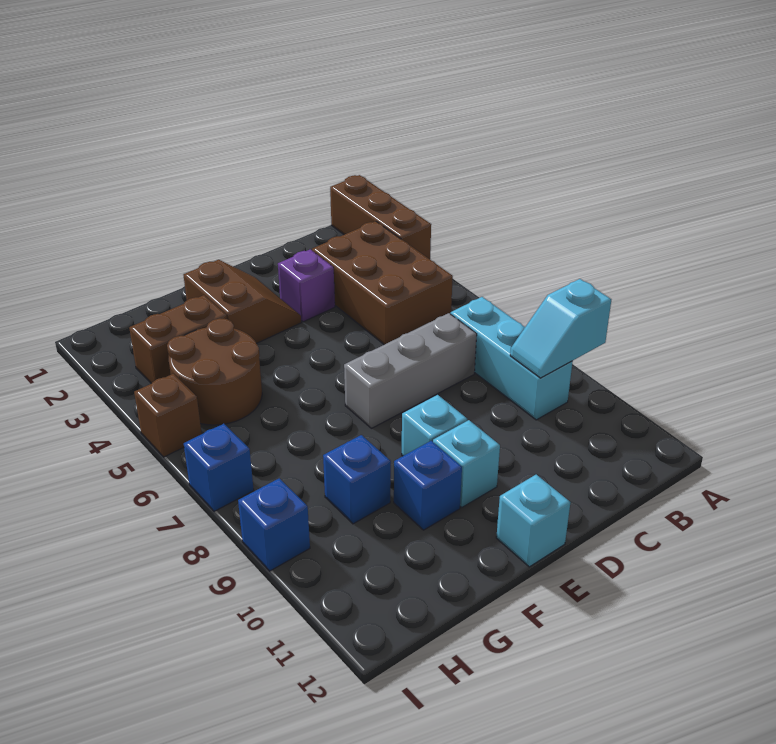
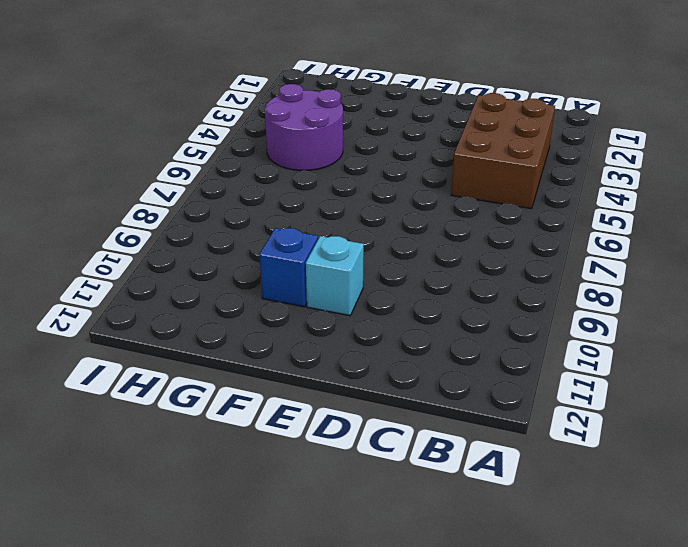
purple round brick G4:H5 level 1 -> brown round brick G4:H5 level 1
none -> brown brick A1:A3 level 1
none -> cyan brick B7:B9 level 1
none -> grey brick C7:E7 level 1

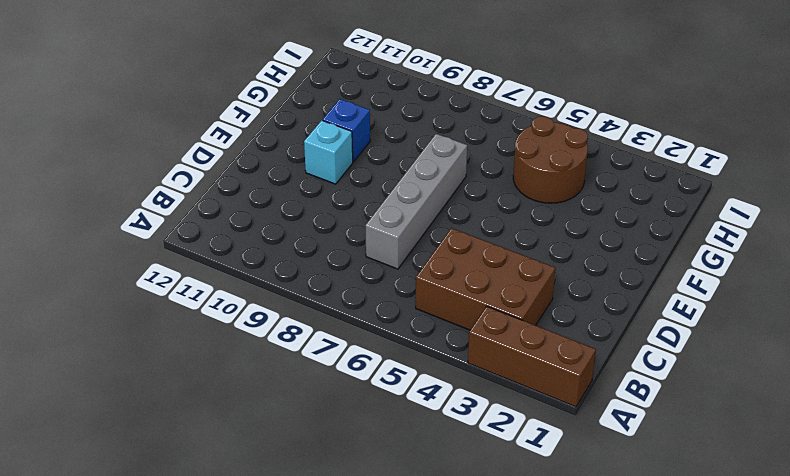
grey brick C7:F7 level 1 -> grey brick C7:E7 level 1
none -> cyan brick B7:B9 level 1
none -> purple brick D3 level 1
none -> brown slope E2:F3 level 1 top F

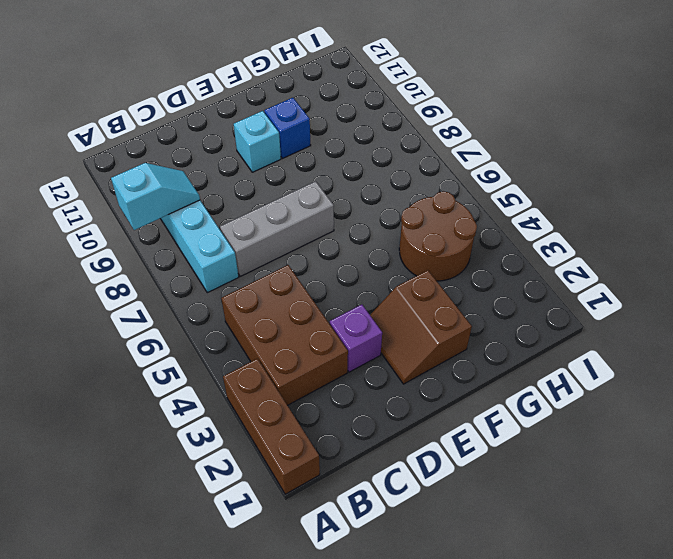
none -> cyan brick E9 level 1
none -> cyan brick E12 level 1
none -> brown brick G3:H3 level 1

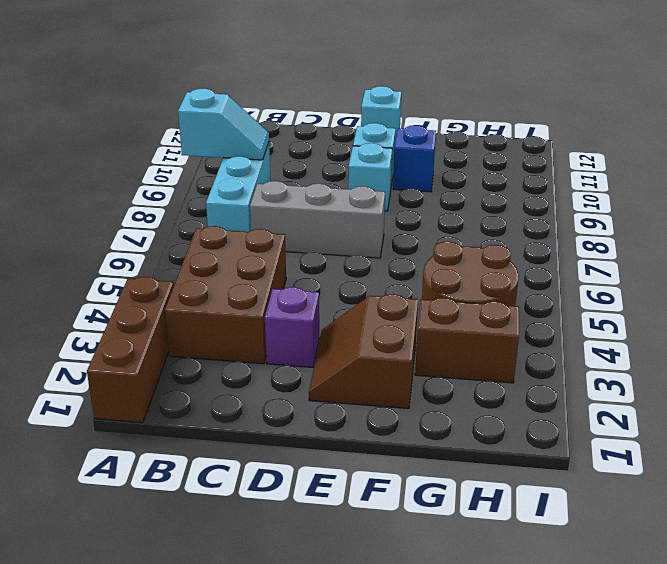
none -> blue brick G9 level 1
none -> brown brick I5 level 1
none -> blue brick I7 level 1

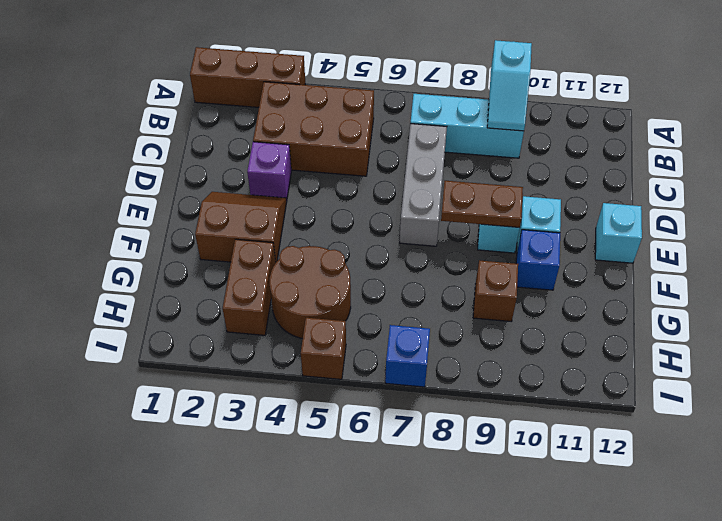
brown plate E8:E9 level 2 -> none
brown brick G9 level 1 -> blue brick G9 level 1
none -> blue brick I9 level 1

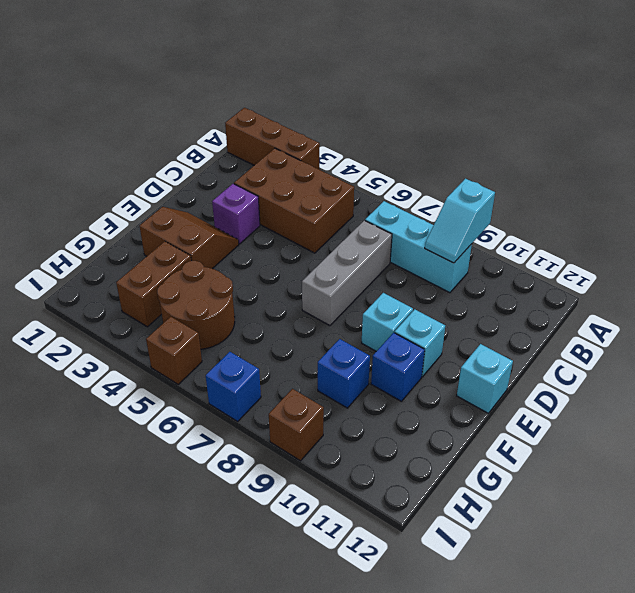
brown brick I9 level 1 -> blue brick I9 level 1

